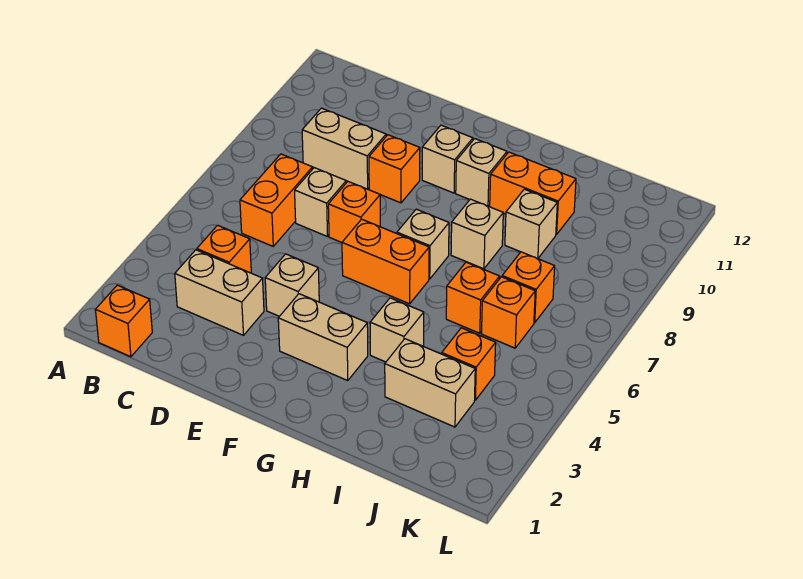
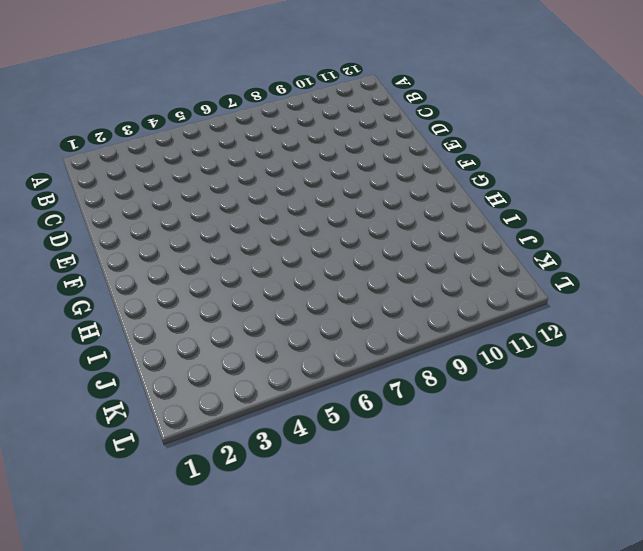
none -> orange brick B1 level 1
none -> tan brick C3:D3 level 1
none -> orange brick C4 level 1

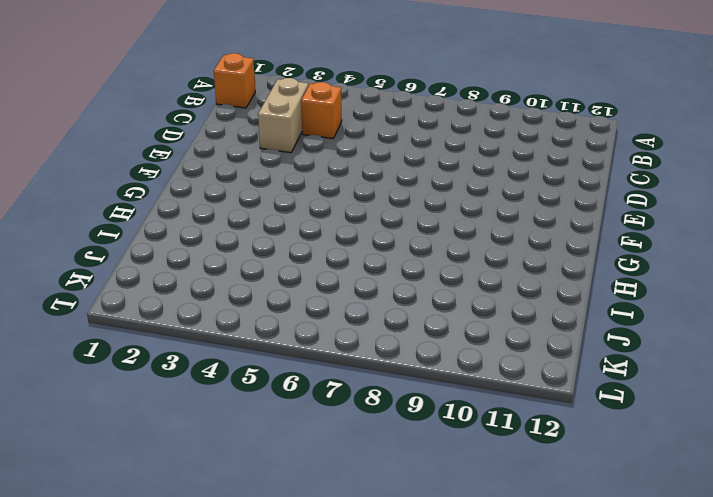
none -> orange brick C6:C7 level 1
none -> tan brick C9:D9 level 1
none -> tan brick D7 level 1

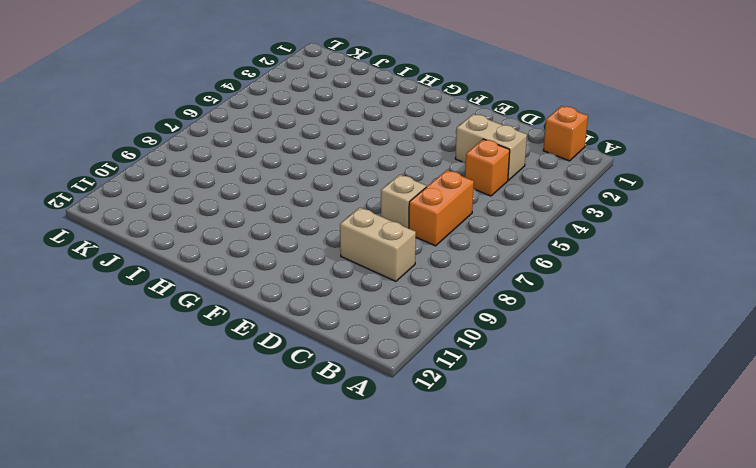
none -> tan brick E4 level 1
none -> orange brick E7 level 1
none -> orange brick E9 level 1

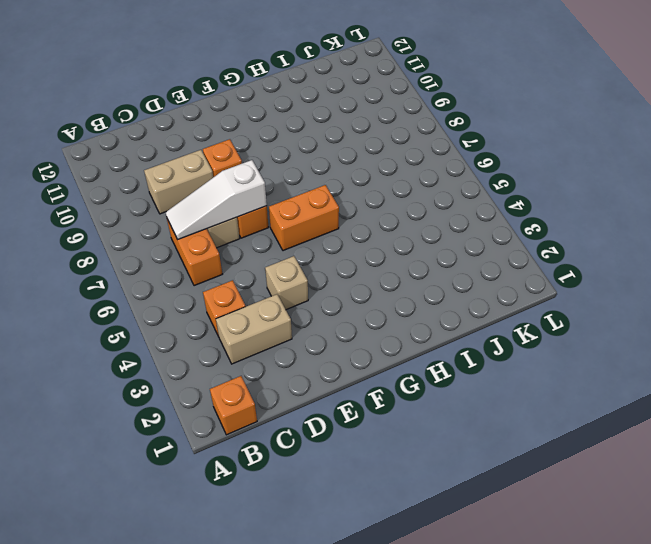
white slope C7:E7 level 2 top E -> none
none -> tan brick F3:G3 level 1
none -> tan brick F10 level 1
none -> tan brick G7 level 1

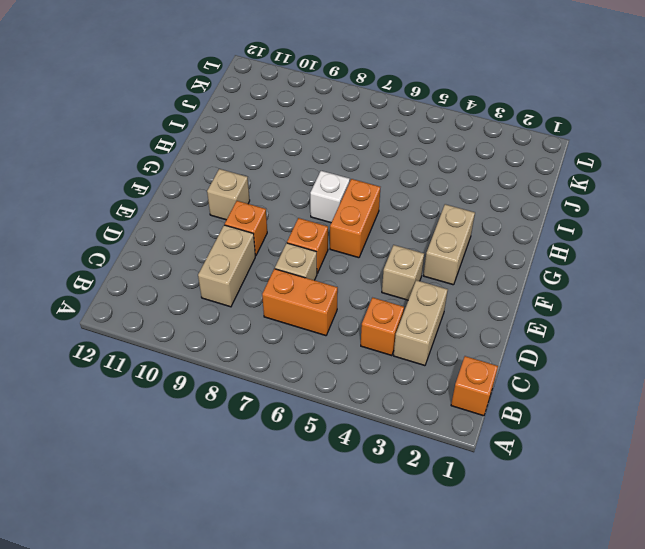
white brick G7 level 1 -> tan brick G7 level 1
none -> tan brick G10 level 1
none -> tan brick H4 level 1
none -> tan brick H8 level 1

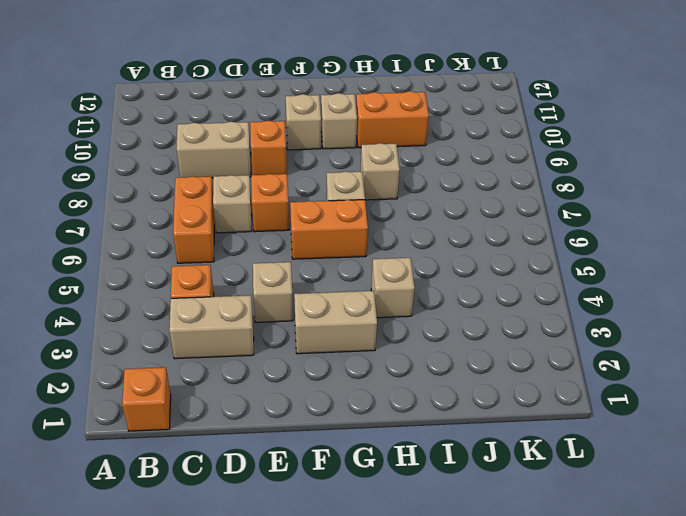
none -> tan brick I3:J3 level 1
none -> orange brick I6 level 1
none -> tan brick I9 level 1

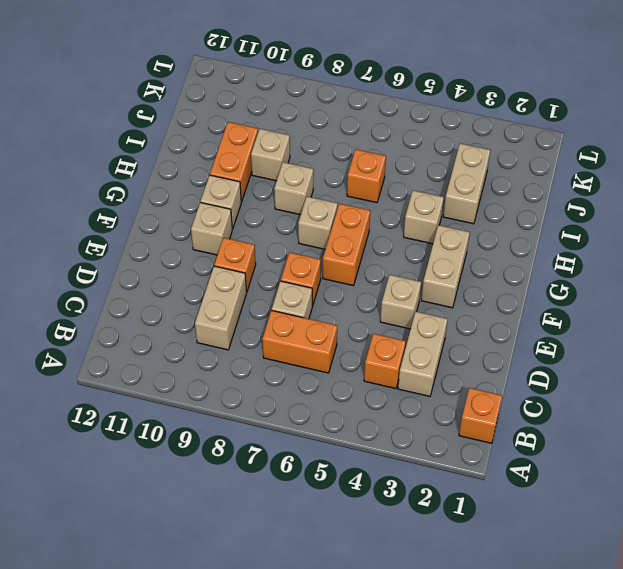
none -> orange brick J4 level 1
none -> orange brick J6 level 1
none -> orange brick J7 level 1

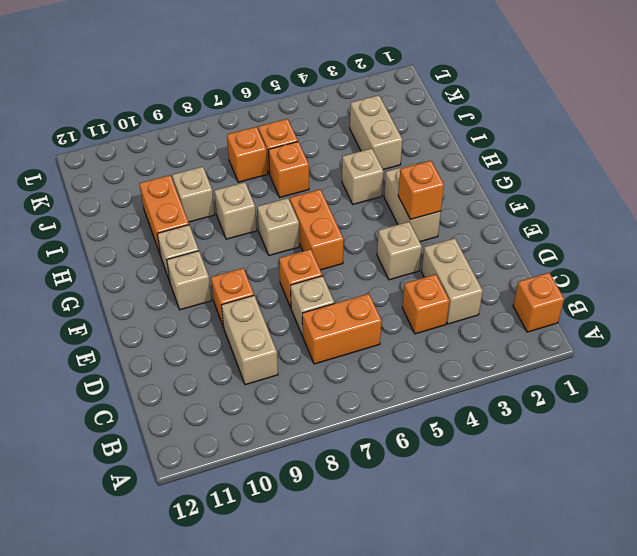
orange brick F3 level 2 -> orange brick J4 level 1

